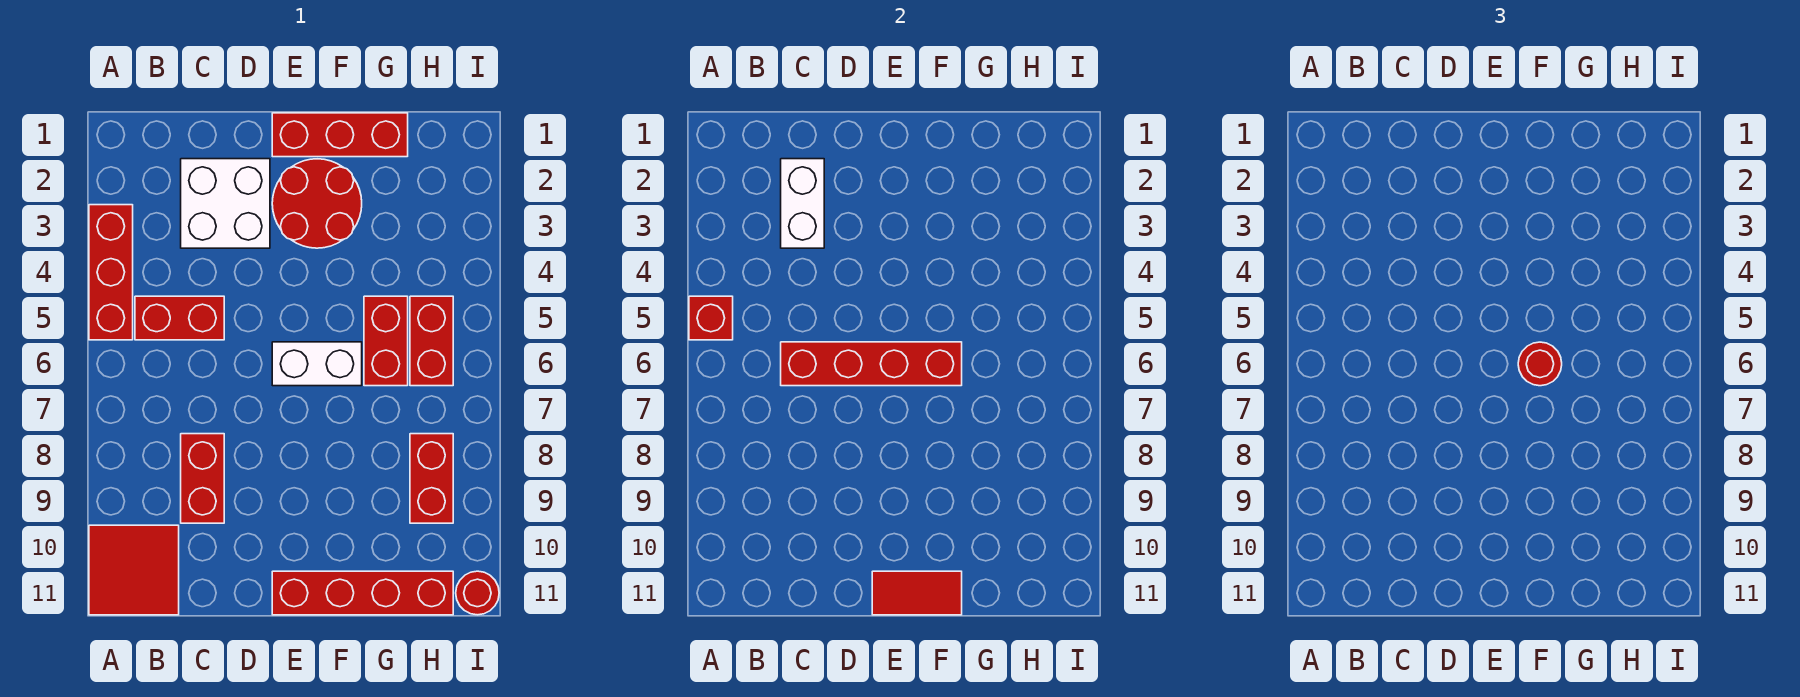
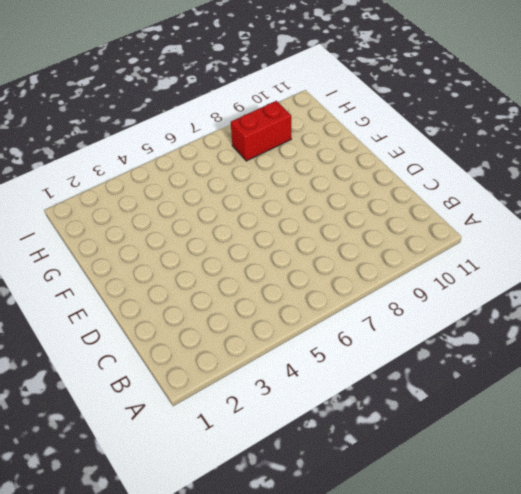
none -> red brick A3:A5 level 1
none -> red tile A10:B11 level 1
none -> red brick B5:C5 level 1

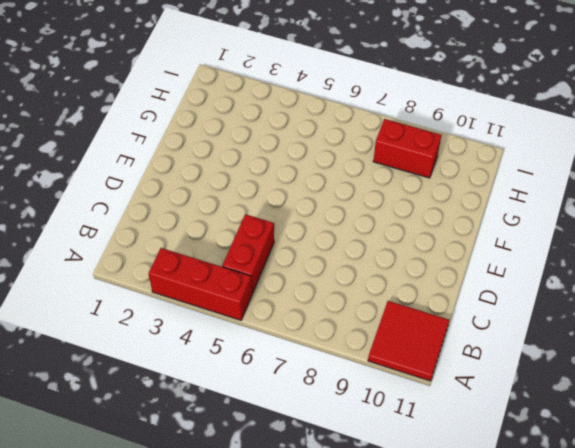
none -> white brick C2:D3 level 1
none -> red brick C8:C9 level 1
none -> red brick E1:G1 level 1

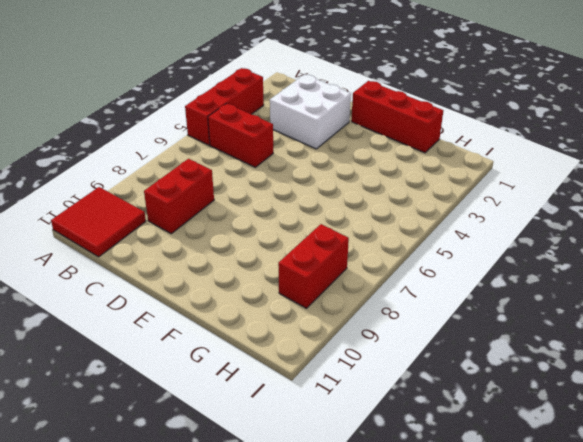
none -> red round brick E2:F3 level 1
none -> white brick E6:F6 level 1
none -> red brick E11:H11 level 1

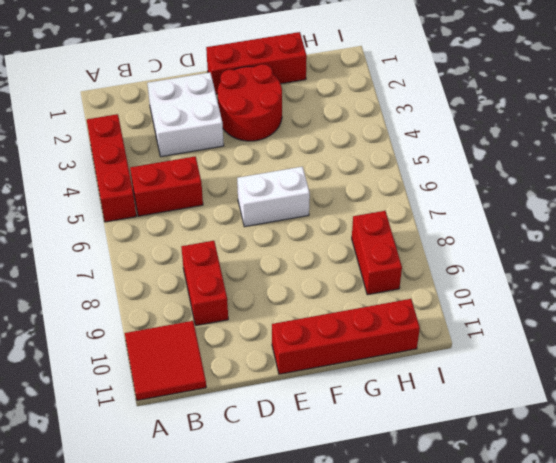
none -> red brick G5:G6 level 1
none -> red brick H5:H6 level 1
none -> red round brick I11 level 1

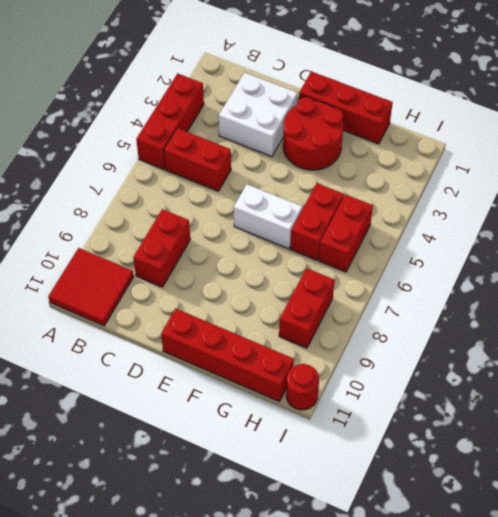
none -> red brick A5 level 2
none -> white brick C2:C3 level 2
none -> red brick C6:F6 level 2

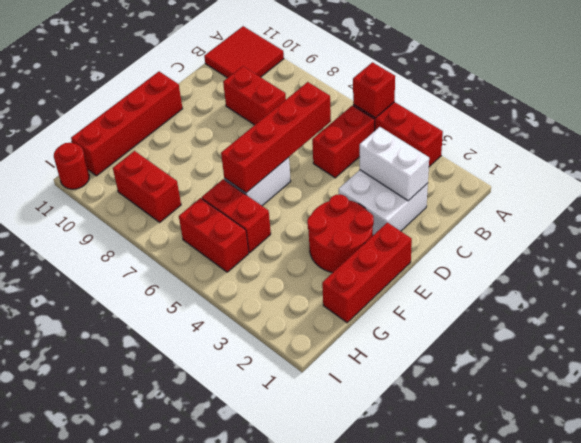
none -> red tile E11:F11 level 2
none -> red round brick F6 level 3

